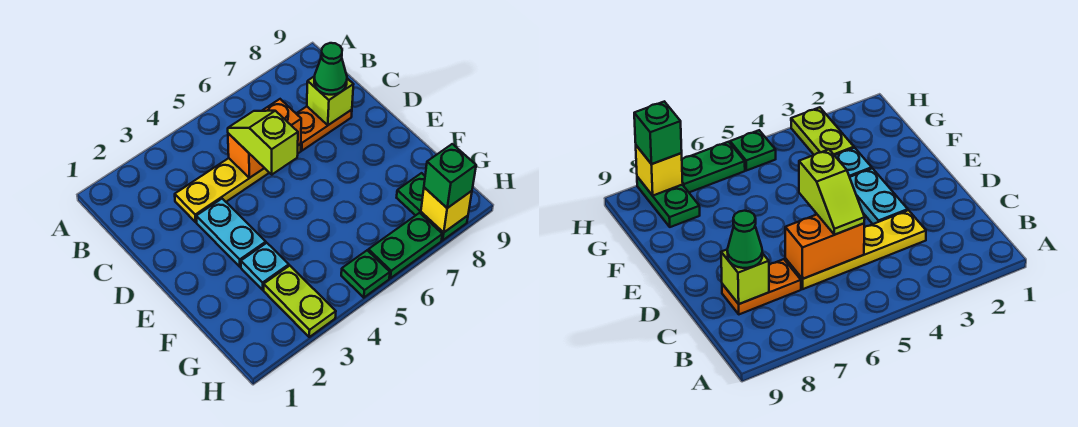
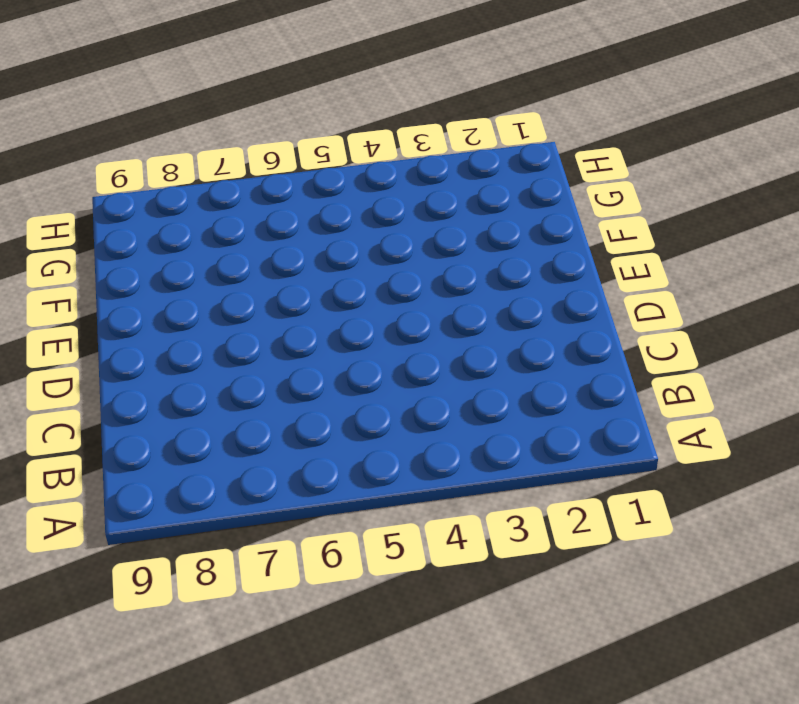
none -> yellow plate C3:C6 level 1
none -> orange plate C7:C8 level 1
none -> cyan plate D3:E3 level 1

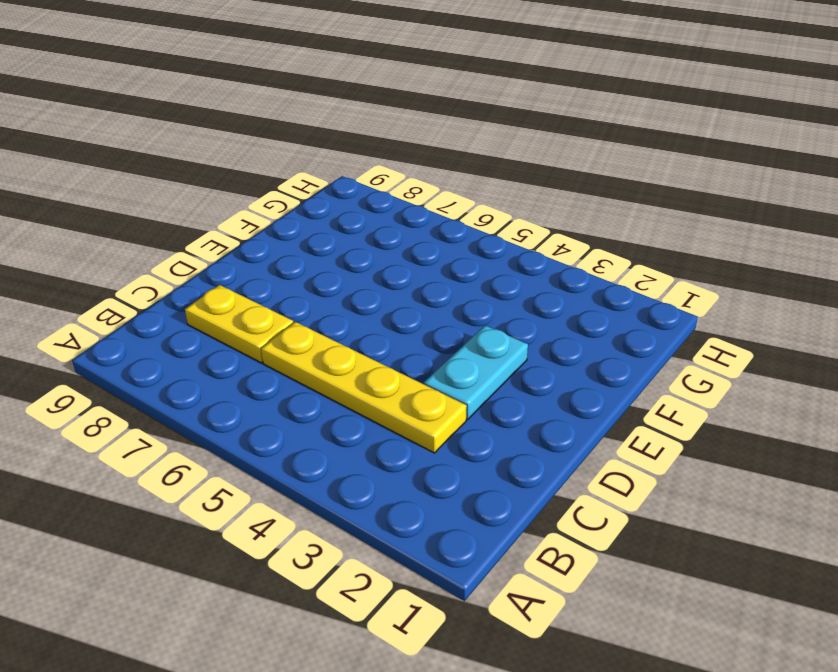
yellow plate C7:C8 level 1 -> orange plate C7:C8 level 1
none -> cyan plate F3 level 1
none -> lime plate G3:H3 level 1
none -> green plate G8:H8 level 1

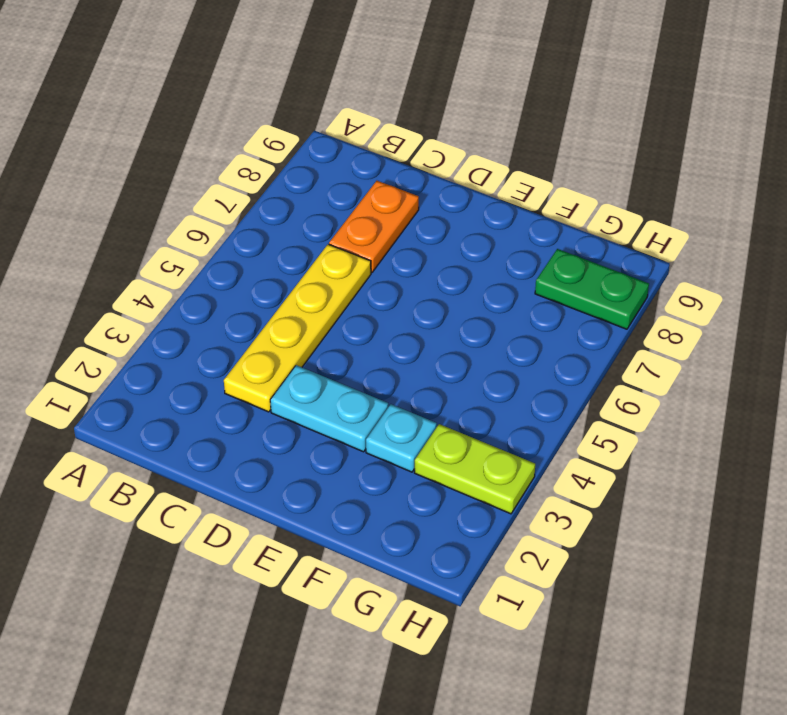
none -> green plate H5 level 1
none -> green plate H6:H7 level 1
none -> orange brick C5:C6 level 2

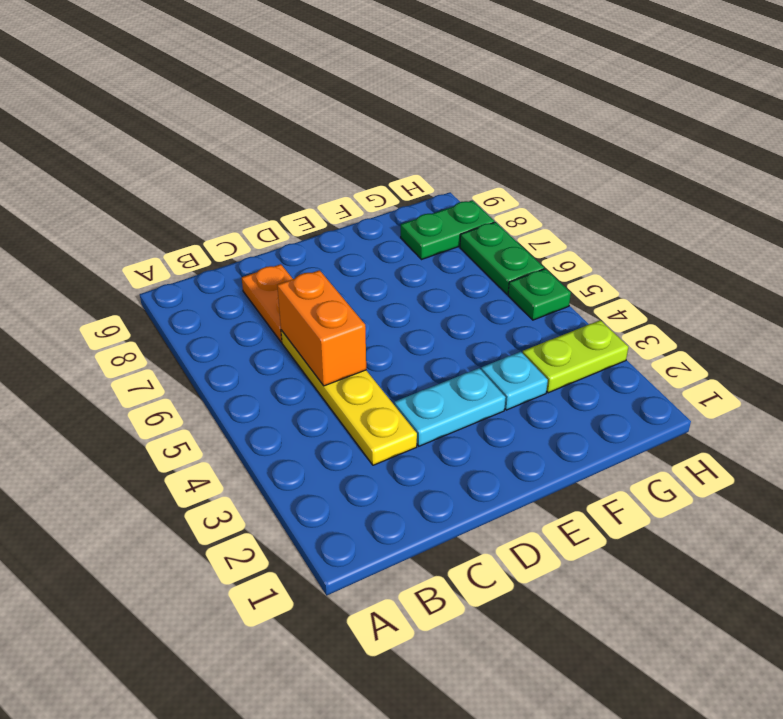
none -> lime brick C8 level 2
none -> yellow brick H8 level 2
none -> lime slope C5:D5 level 3 top D

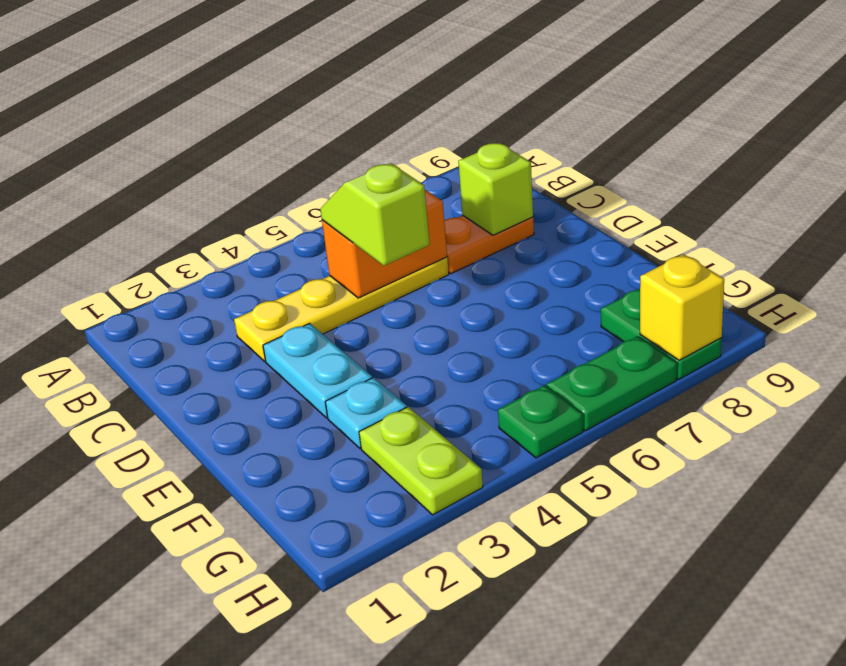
none -> green cone C8 level 3
none -> green brick H8 level 3

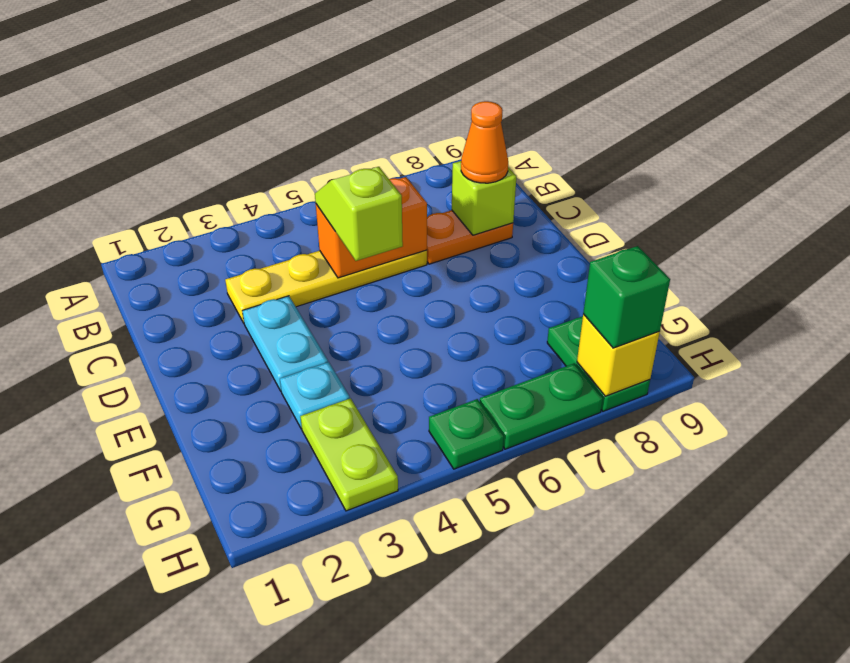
orange cone C8 level 3 -> green cone C8 level 3

